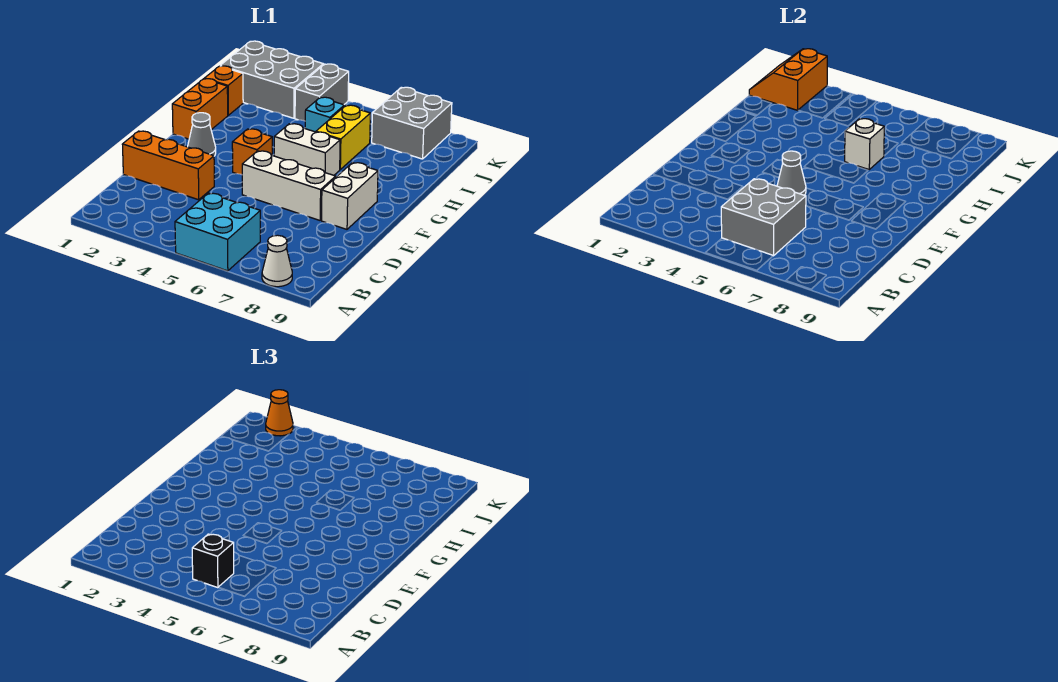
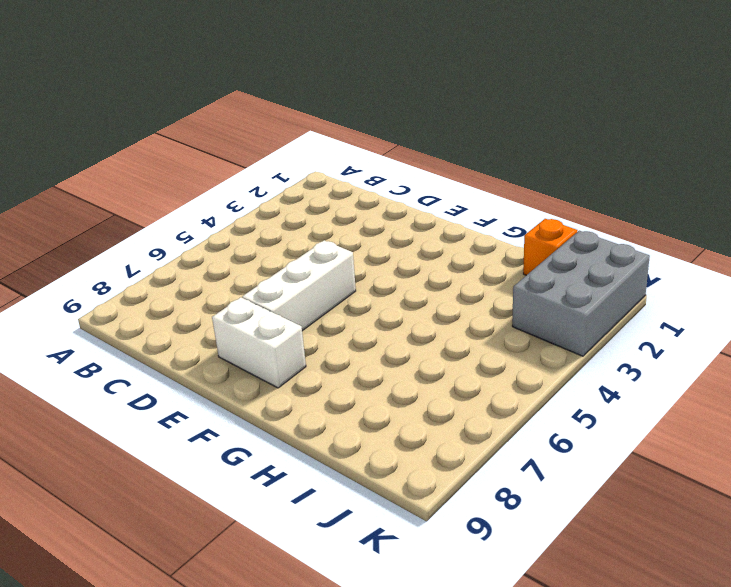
none -> cyan brick A5:B6 level 1
none -> white cone A8 level 1
none -> orange brick D1:D3 level 1

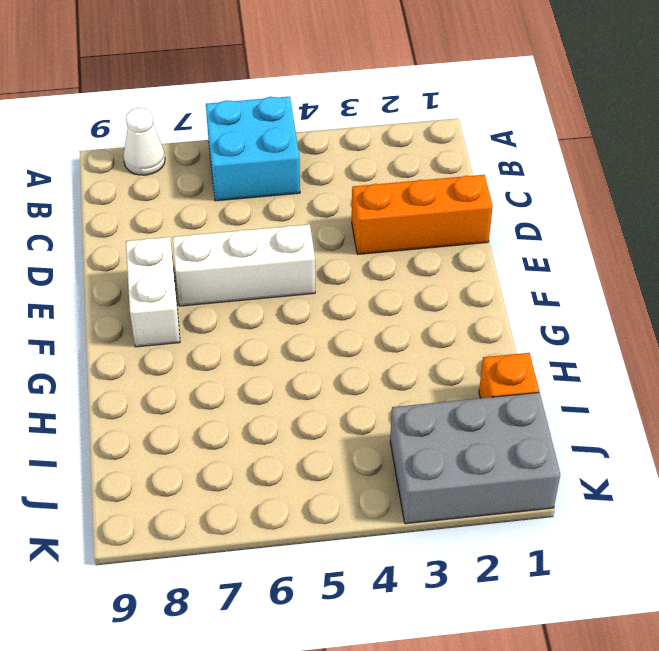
none -> grey cone F2 level 1
none -> orange brick F4 level 1
none -> orange brick G1:H1 level 1

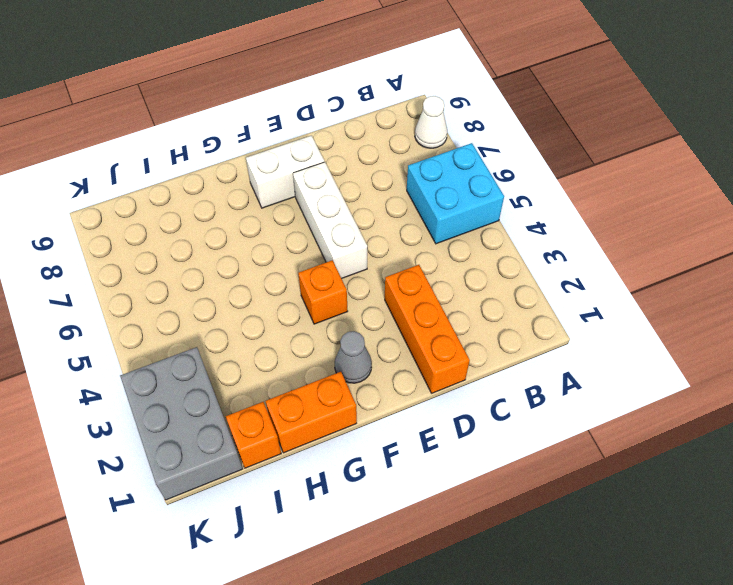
none -> white brick G5:G6 level 1
none -> yellow brick H6:I6 level 1
none -> cyan brick I5 level 1

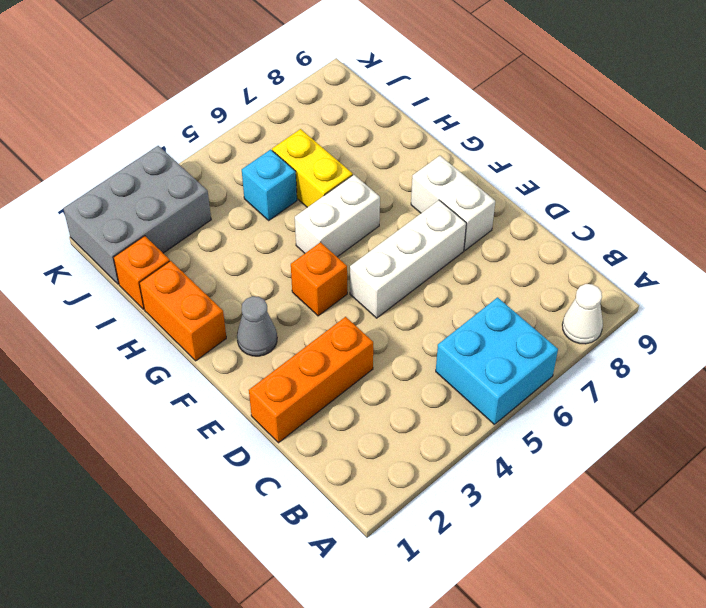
none -> grey brick J4:K4 level 1
none -> grey brick J7:K8 level 1
none -> grey brick B5:C6 level 2

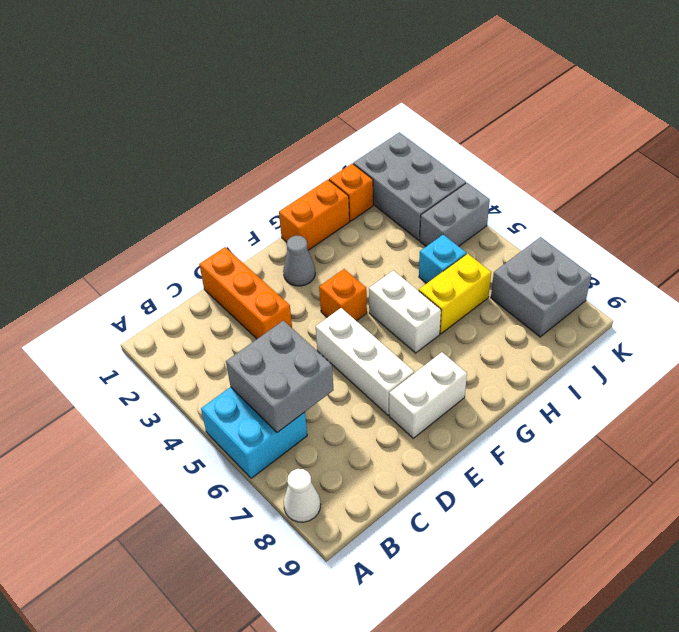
none -> grey cone E5 level 2
none -> white brick H6 level 2
none -> orange slope J1:K2 level 2 top 2

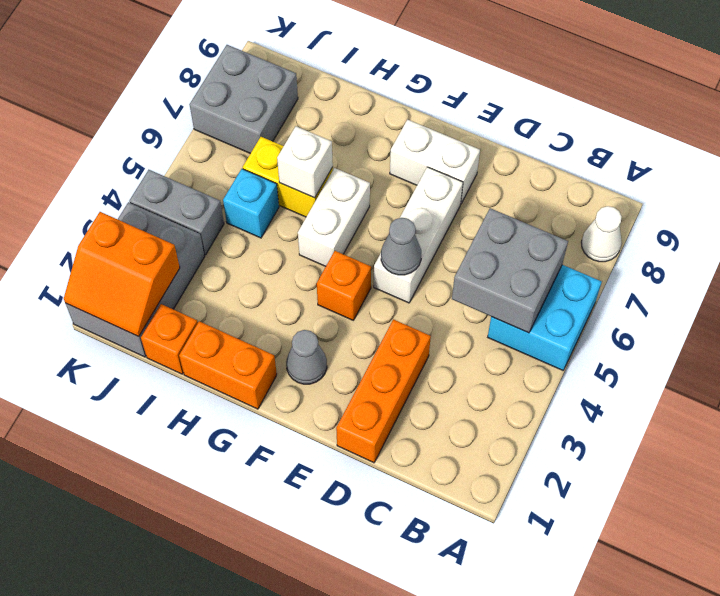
none -> black brick B5 level 3
none -> orange cone K2 level 3

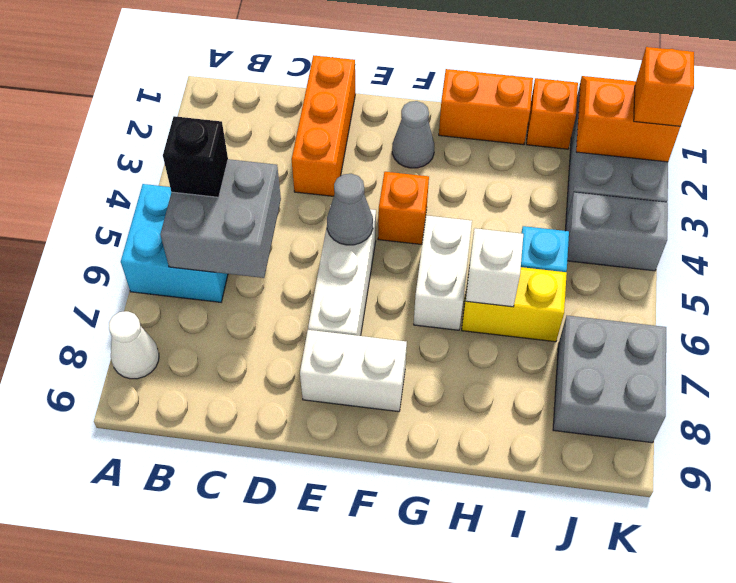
orange brick K2 level 3 -> orange cone K2 level 3

